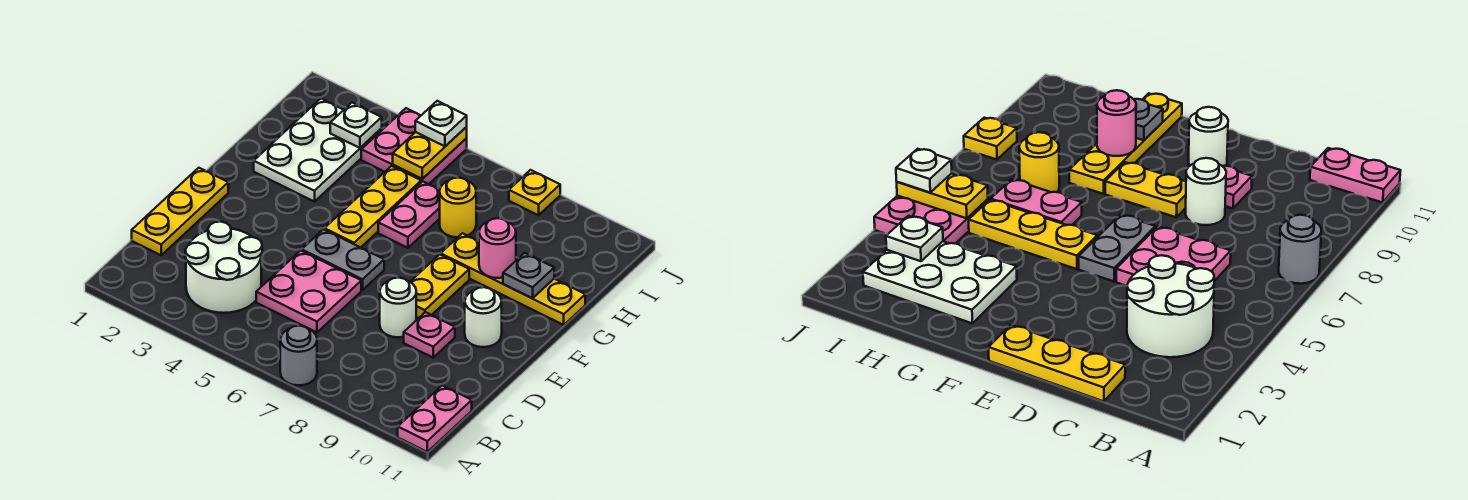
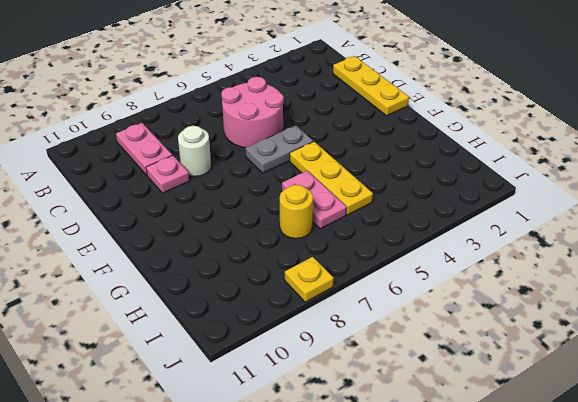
pink plate B9:C9 level 1 -> pink plate A11:B11 level 1
pink round brick C5:D6 level 1 -> pink plate C5:D6 level 1
none -> grey round brick A7 level 1
none -> white round brick B3:C4 level 1
none -> yellow plate E8:F8 level 1

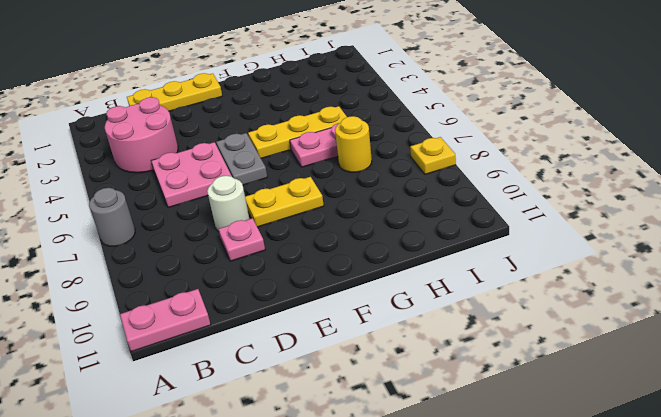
pink round brick B3:C4 level 1 -> white round brick B3:C4 level 1
none -> white round brick E10 level 1
none -> white plate G2:I3 level 1
none -> yellow plate G8:G11 level 1

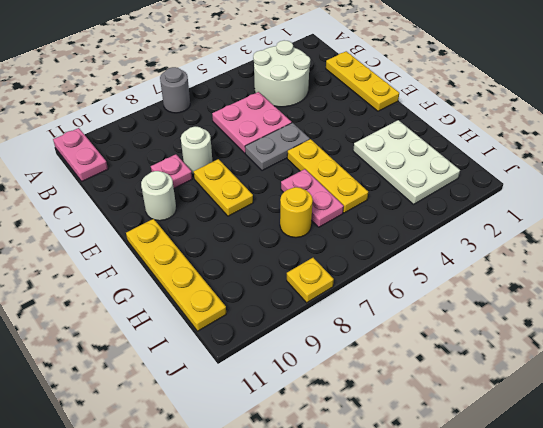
yellow plate F11:I11 level 1 -> yellow plate G8:G11 level 1
none -> pink plate I4:J5 level 1
none -> pink round brick G9 level 2
none -> grey plate G10 level 2

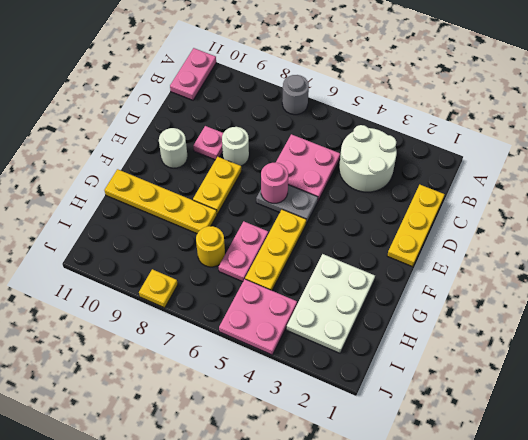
pink round brick E6 level 2 -> pink round brick G9 level 2
none -> grey plate G10 level 2
none -> white plate I3 level 2
none -> yellow plate I5:J5 level 2

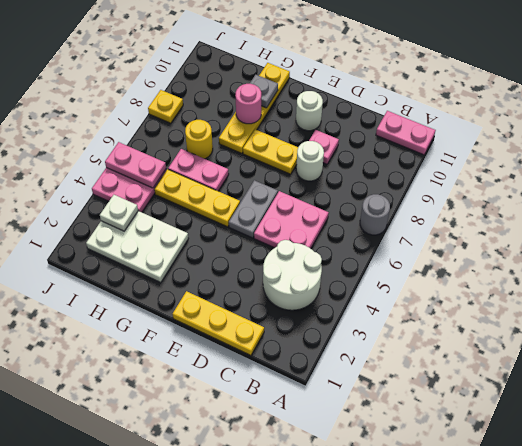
pink plate I5:J5 level 2 -> yellow plate I5:J5 level 2
none -> white plate J5 level 3

